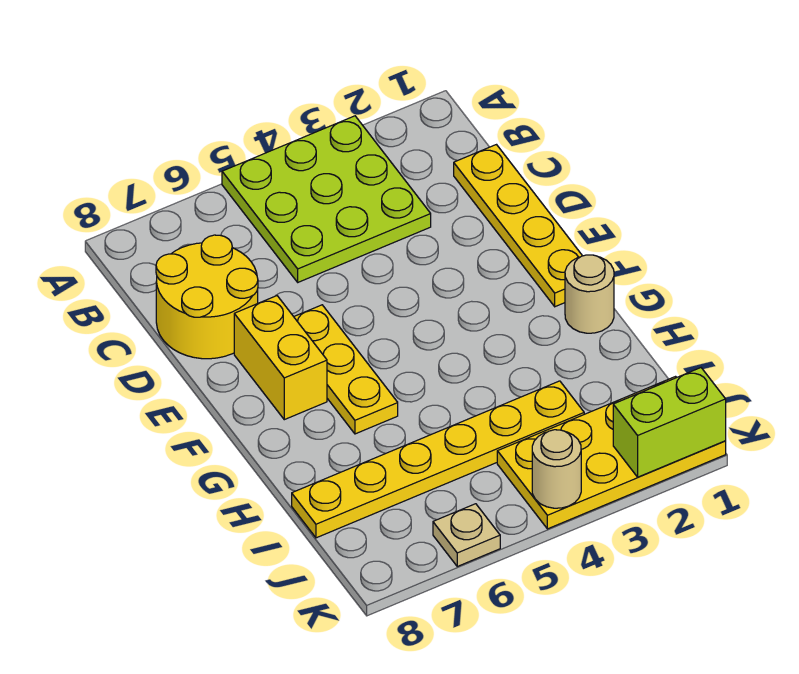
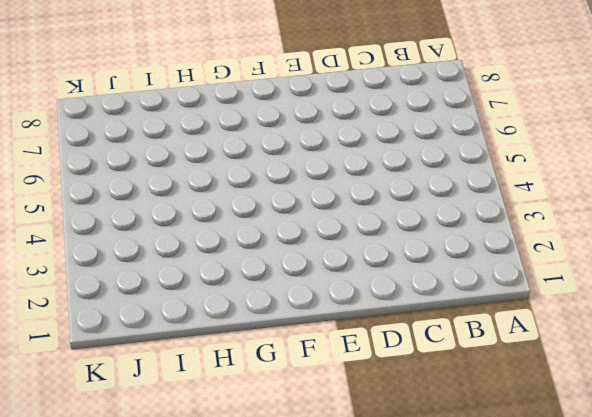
none -> lime plate A3:C5 level 1
none -> yellow plate C1:F1 level 1

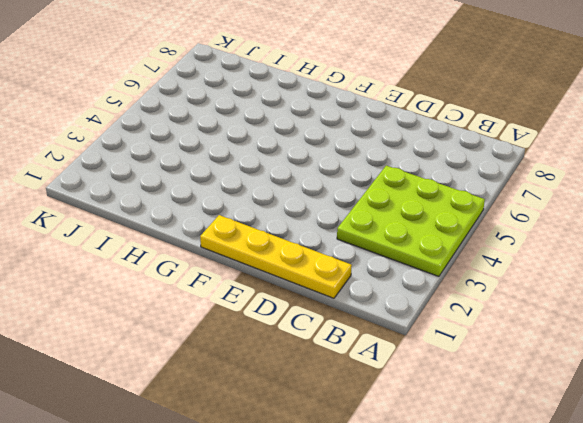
none -> yellow round brick C7:D8 level 1
none -> yellow plate E6:G6 level 1

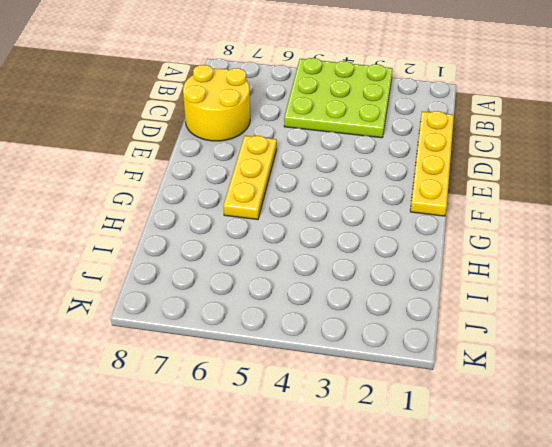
none -> yellow brick E7:F7 level 1
none -> tan round brick G1 level 1

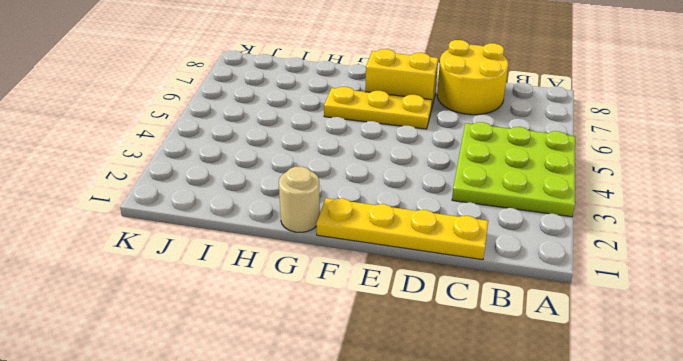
none -> yellow plate I3:I8 level 1
none -> yellow plate J1:K4 level 1

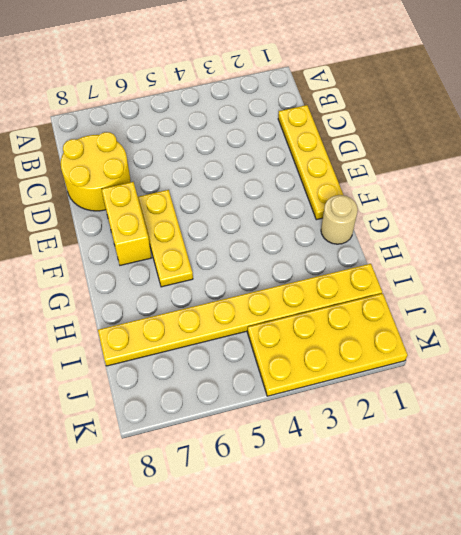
yellow plate I1:I8 level 1 -> yellow plate I3:I8 level 1
none -> lime plate A3:C5 level 1
none -> tan plate K6 level 1

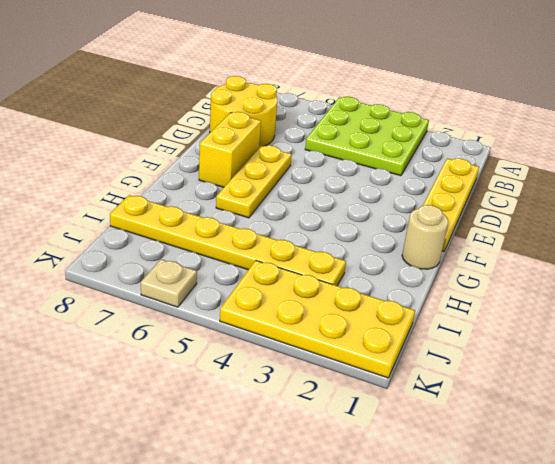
none -> lime brick K1:K2 level 2
none -> tan round brick K4 level 2

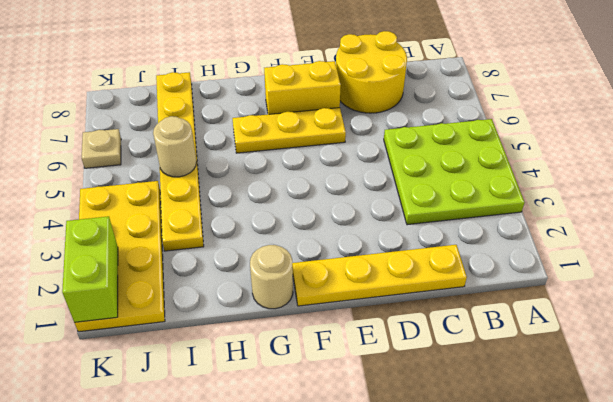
tan round brick I5 level 2 -> tan round brick K4 level 2

